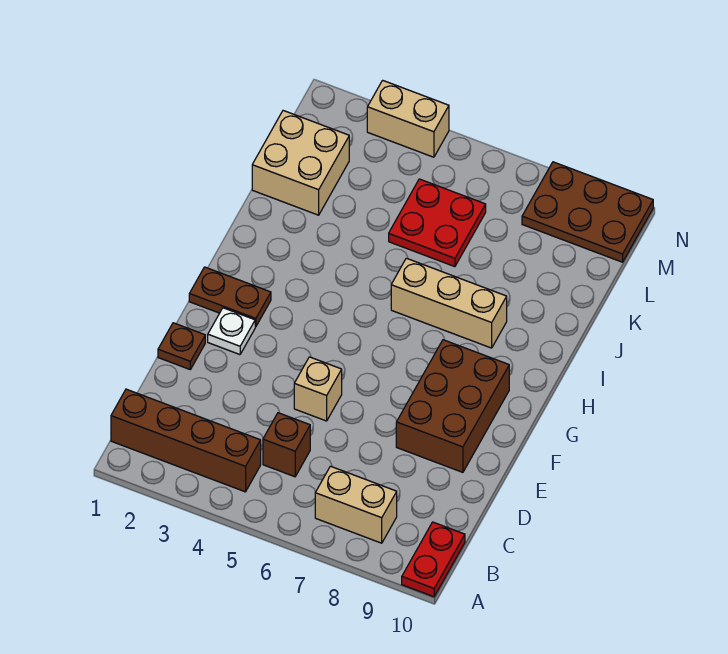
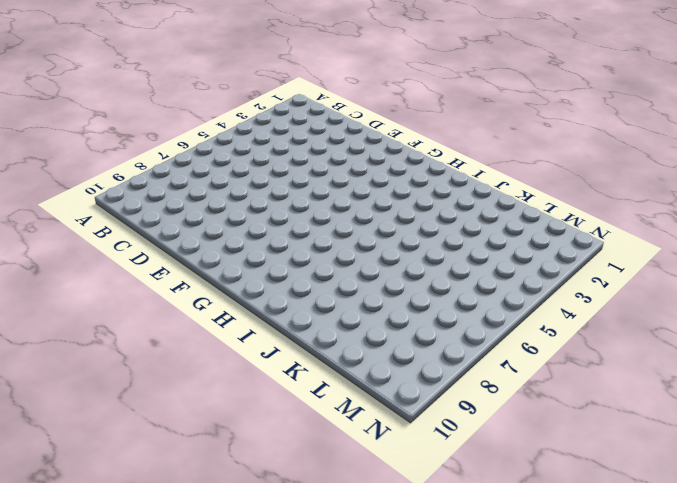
none -> red plate A10:B10 level 1
none -> brown brick B1:B4 level 1
none -> tan brick B7:B8 level 1

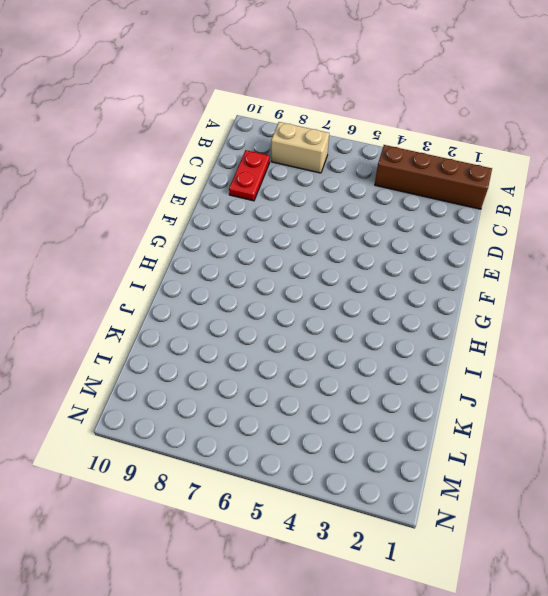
red plate C9:D9 level 1 -> red plate A10:B10 level 1
none -> brown brick C5 level 1
none -> brown plate E1 level 1
none -> tan brick E5 level 1

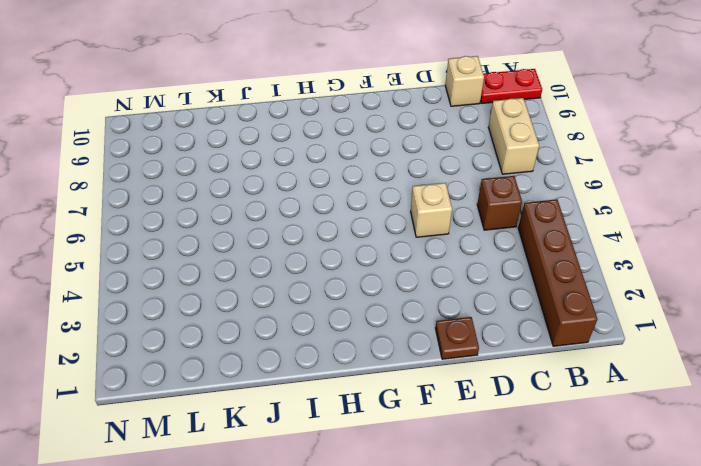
tan brick C10 level 1 -> none
none -> brown brick E8:G9 level 1
none -> white plate F2 level 1
none -> brown plate G1:G2 level 1

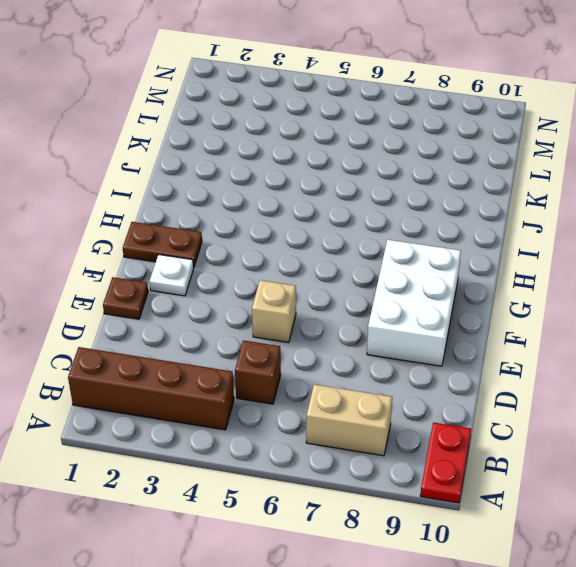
white brick E8:G9 level 1 -> brown brick E8:G9 level 1
none -> tan brick I6:I8 level 1
none -> tan brick K1:L2 level 1
none -> red plate K5:L6 level 1

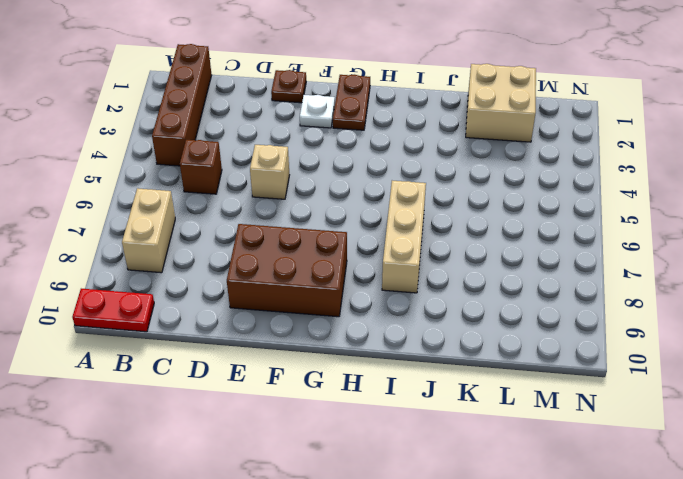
none -> red plate K5:L6 level 1
none -> brown plate M8:N10 level 1
none -> tan brick N3:N4 level 1

